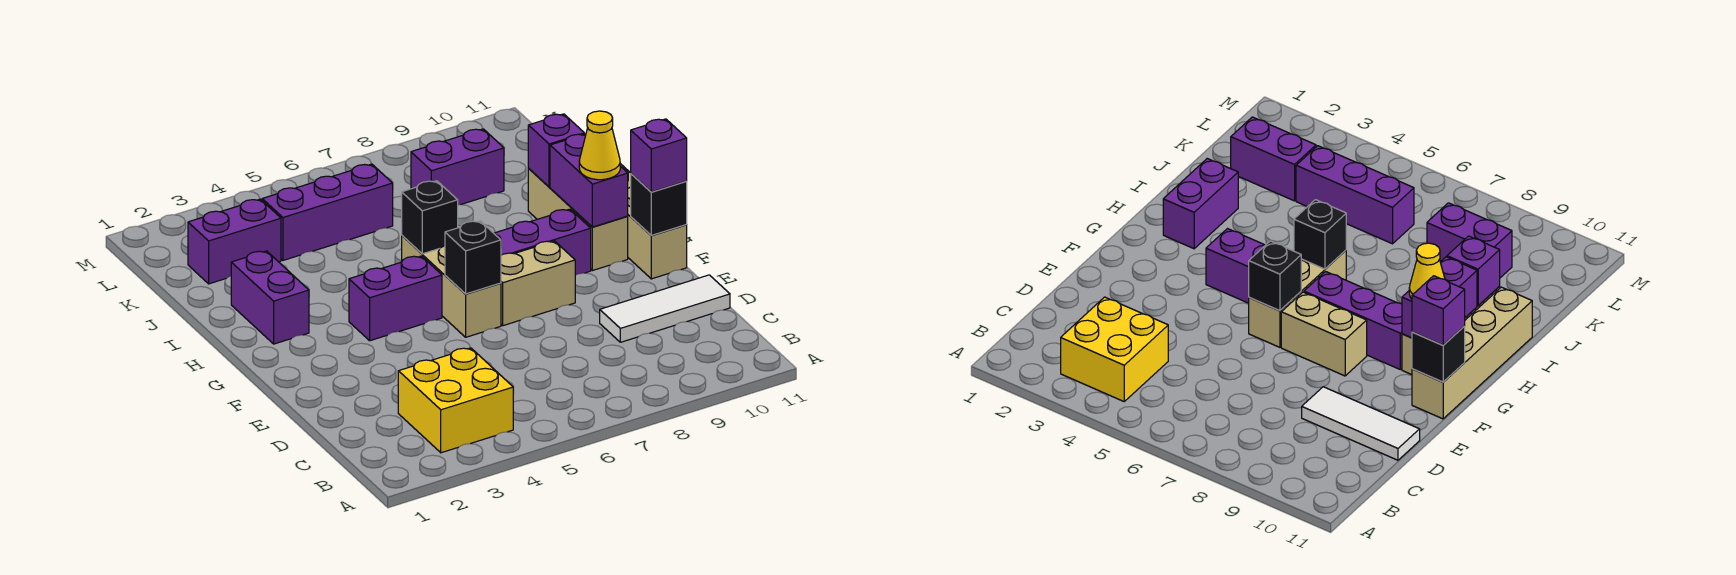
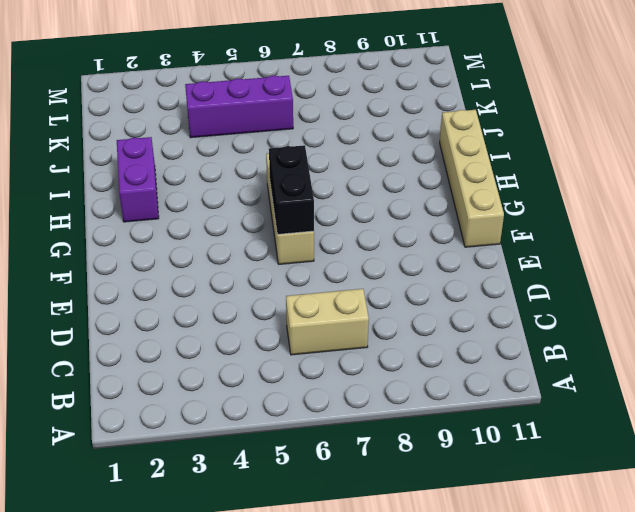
tan brick C6:C7 level 1 -> tan brick F7:F8 level 1
black brick F6:G6 level 2 -> black brick F6 level 2
none -> yellow brick B3:C4 level 1
none -> white tile D9:D11 level 1
none -> purple brick G4:G5 level 1

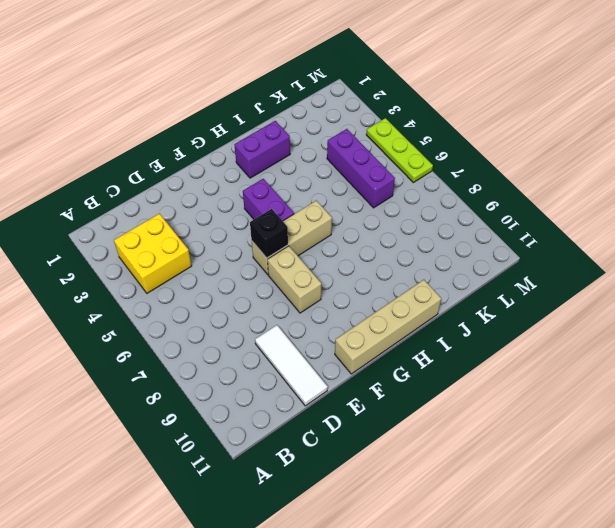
lime plate M4:M6 level 1 -> none
none -> purple brick G7:G9 level 1
none -> tan brick G10:I10 level 1
none -> purple brick K2:K3 level 1

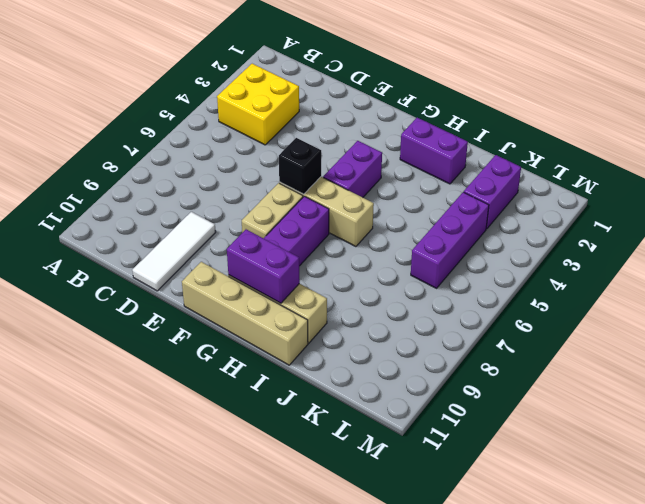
none -> purple brick K8:K9 level 1
none -> black brick F11 level 2
none -> black brick H6 level 2

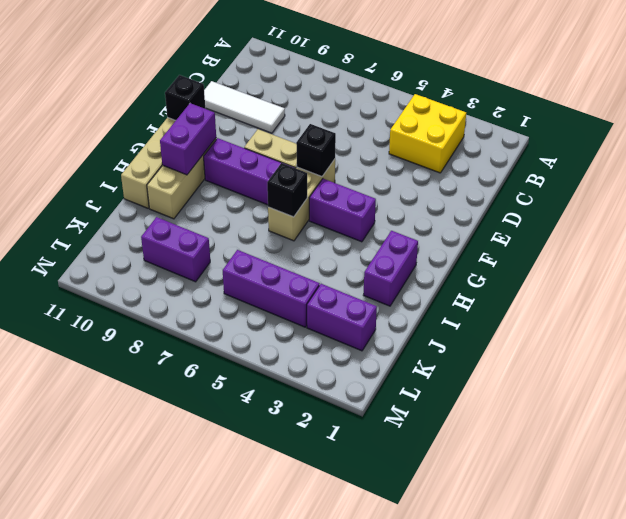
none -> purple brick I10 level 2
none -> purple brick F11 level 3
none -> yellow cone G10 level 3

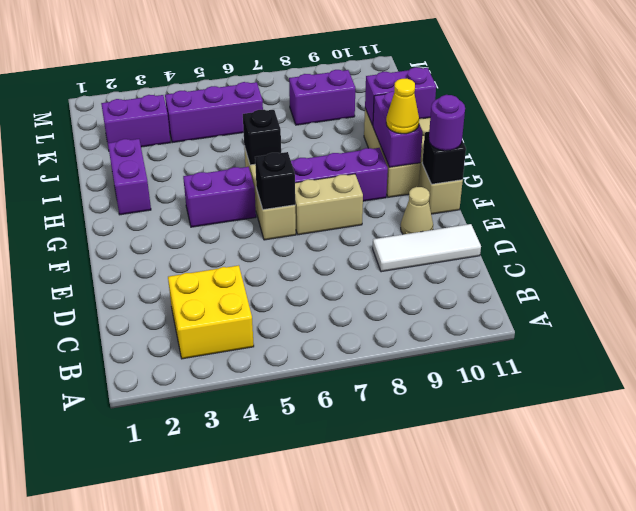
tan cone E10 level 1 -> none
purple round brick F11 level 3 -> purple brick F11 level 3
purple brick I10:I11 level 2 -> purple brick I10 level 2

